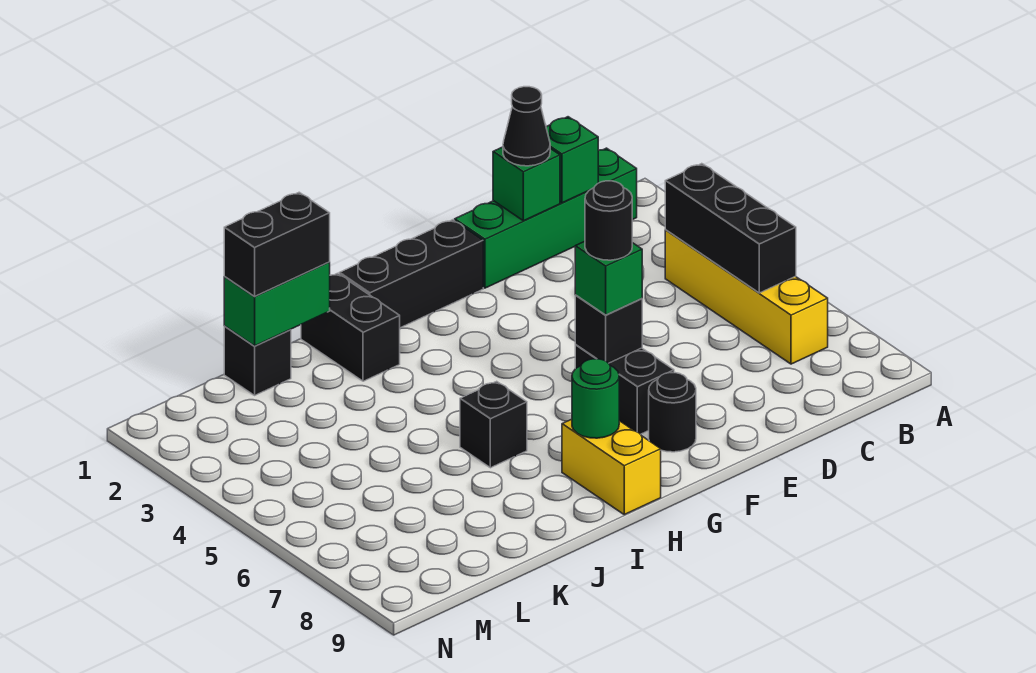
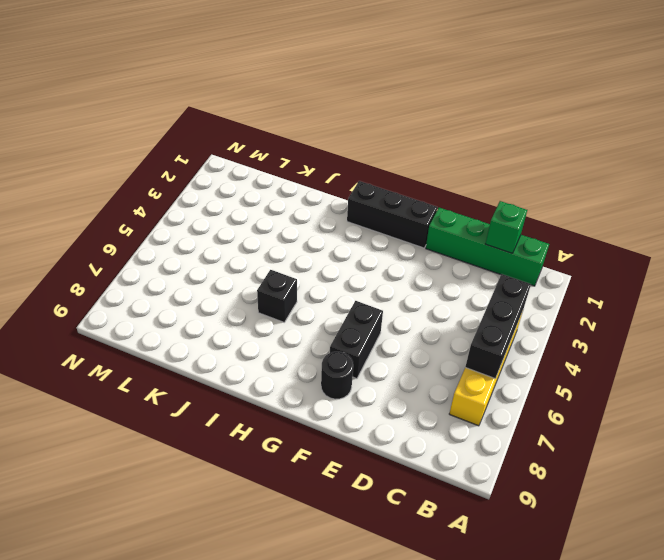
none -> yellow brick H8:H9 level 1
none -> black brick I1:I2 level 1
none -> black brick K1 level 1

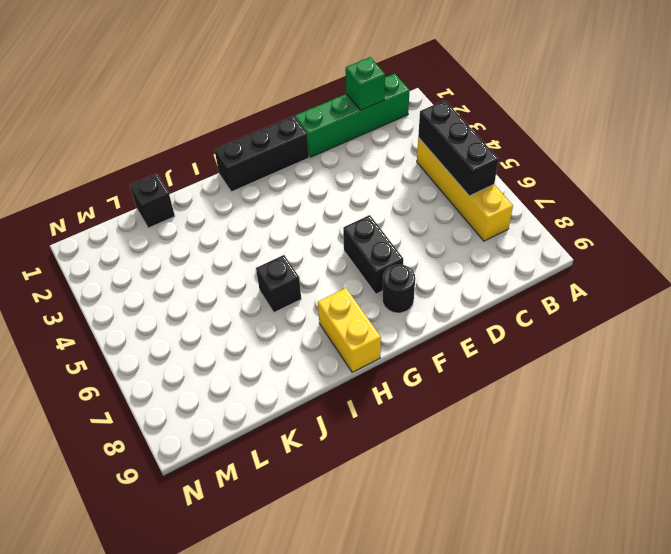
none -> black brick I1:I2 level 1
none -> green brick D1 level 2
none -> black brick F6 level 2

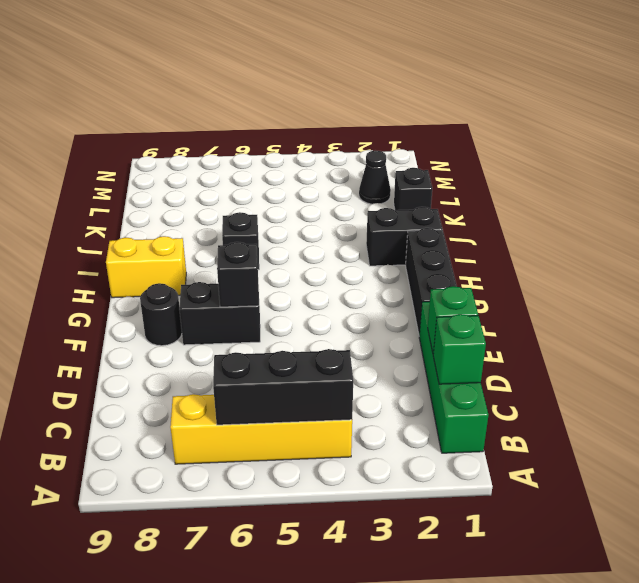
black cone L2 level 1 -> black cone D1 level 3
none -> green round brick H8 level 2
none -> green brick J1:K1 level 2
none -> green brick F6 level 3

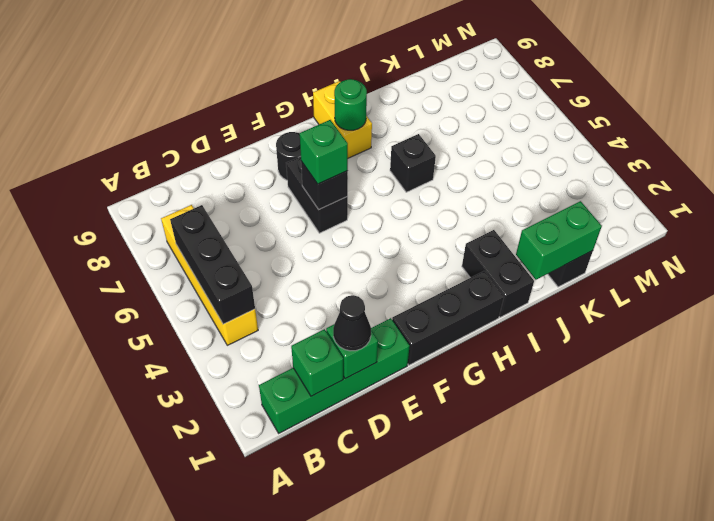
none -> black brick J1:K1 level 3
none -> black round brick F6 level 4

